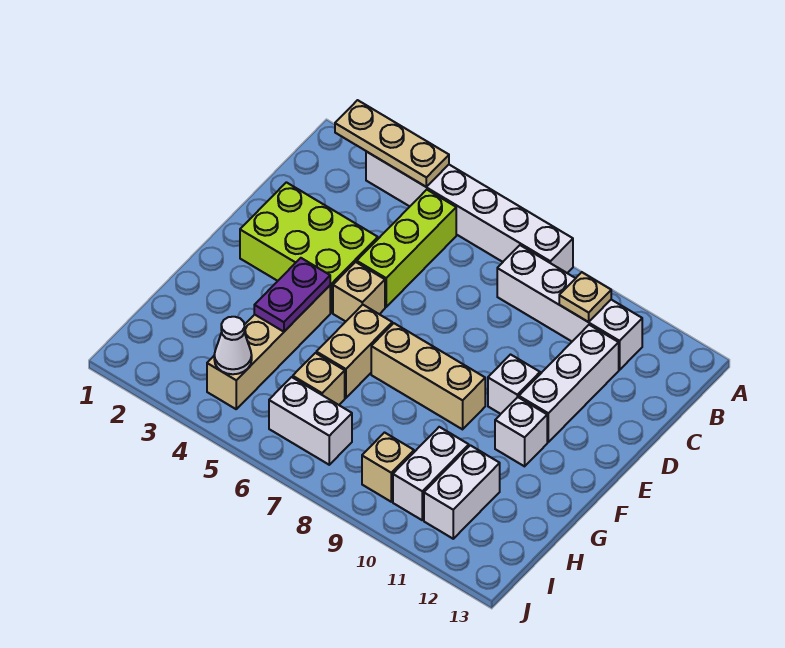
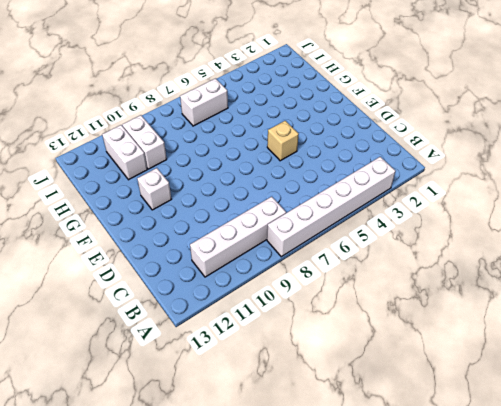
none -> lime brick B5:D5 level 1
none -> white brick C11:E11 level 1
none -> lime brick D2:E4 level 1

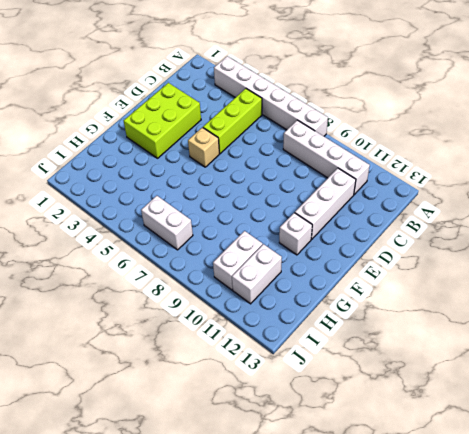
lime brick D2:F3 level 1 -> lime brick D2:E4 level 1
none -> white brick E10 level 1
none -> tan brick F4:I4 level 1
none -> tan brick F6:G6 level 1

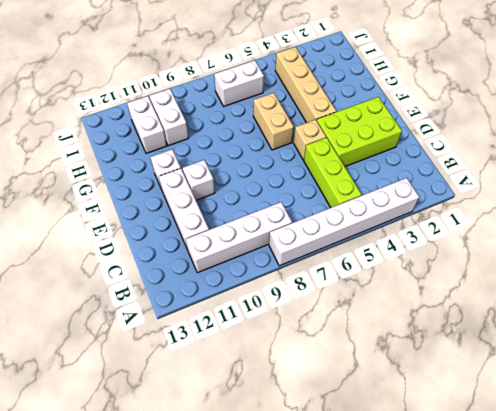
none -> tan brick F7:F9 level 1
none -> tan brick H6 level 1
none -> tan brick I9 level 1

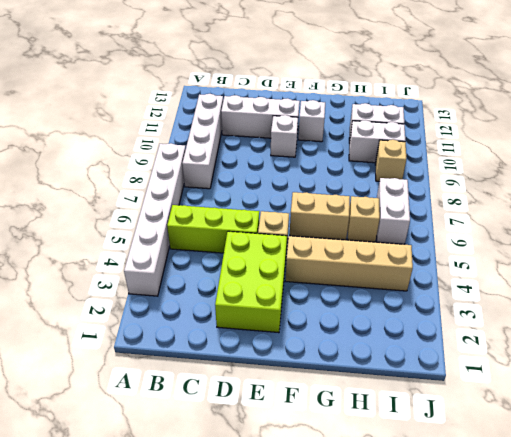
none -> tan brick F7:F9 level 1
none -> tan plate A2:A4 level 2
none -> tan plate B10 level 2

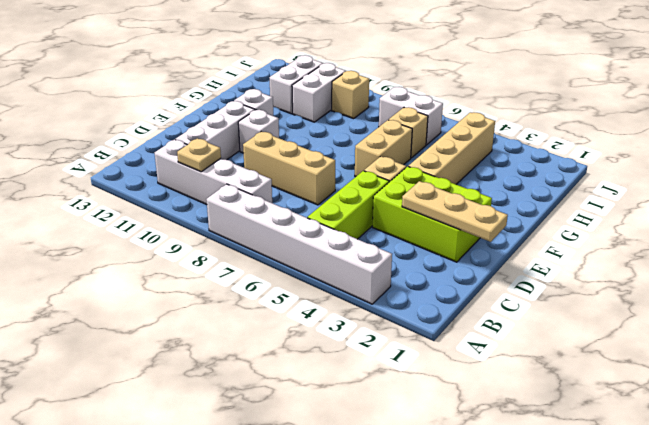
tan plate D1:D3 level 2 -> tan plate A2:A4 level 2
tan brick D7:D9 level 1 -> tan brick F7:F9 level 1
none -> purple plate F4:G4 level 2
none -> white cone I4 level 2

